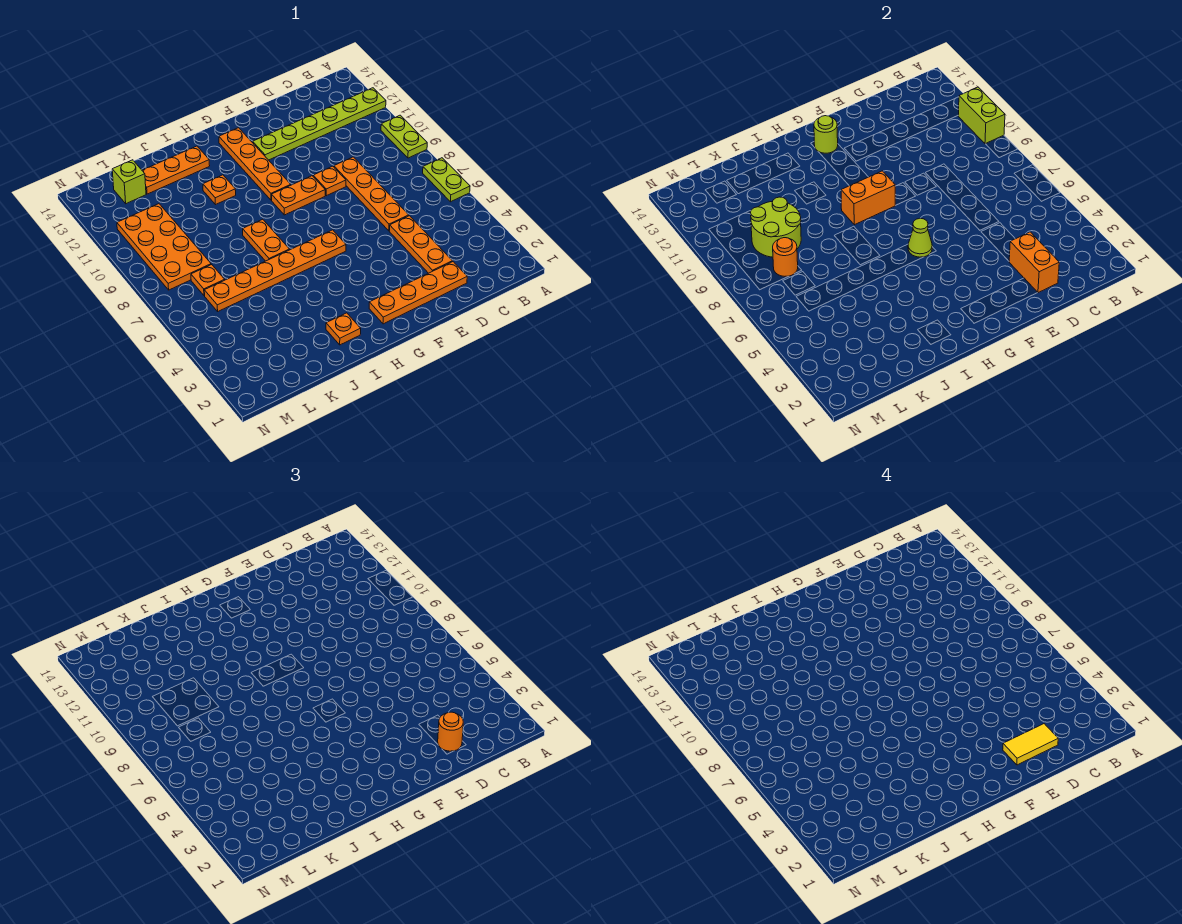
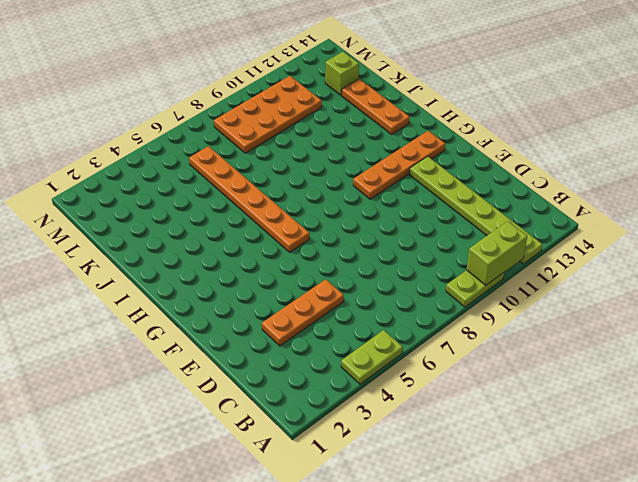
lime plate A4:A5 level 1 -> lime plate A6:A7 level 1
none -> orange plate D2:G2 level 1
none -> orange plate D6:D9 level 1
none -> orange plate E9 level 1

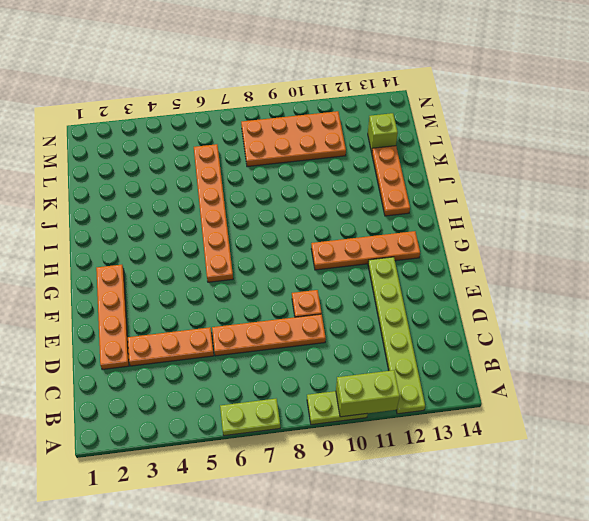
none -> orange plate F9:G9 level 1
none -> orange plate I2 level 1
none -> orange plate I7:I8 level 1

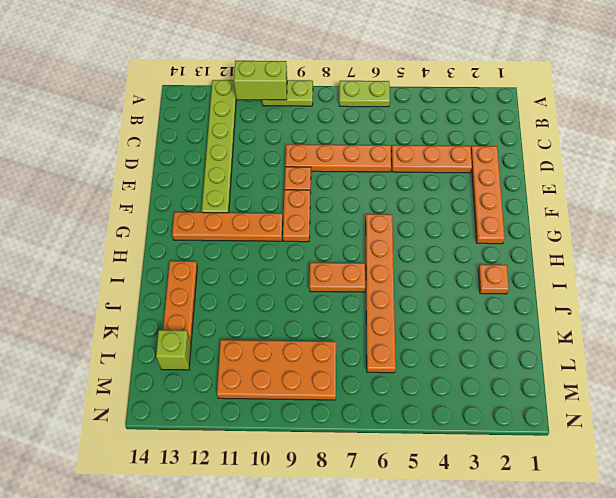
none -> orange plate I11 level 1
none -> orange plate L7 level 1
none -> orange brick D2:D3 level 2

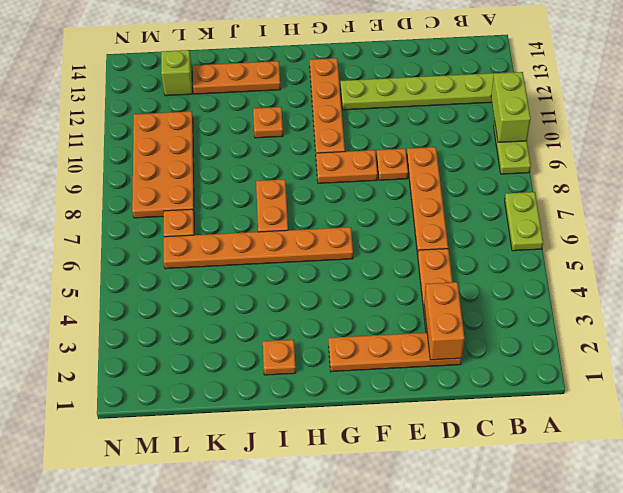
none -> lime cone G6 level 2
none -> orange brick G9:H9 level 2
none -> lime round brick G13 level 2

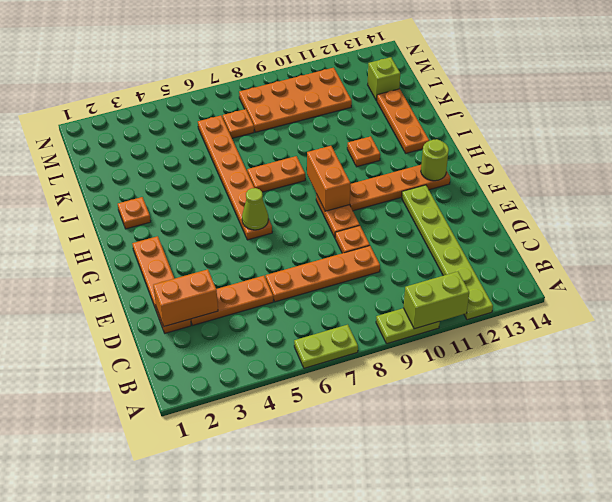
none -> lime round brick K9:L10 level 2
none -> orange round brick L8 level 2
none -> orange round brick D2 level 3

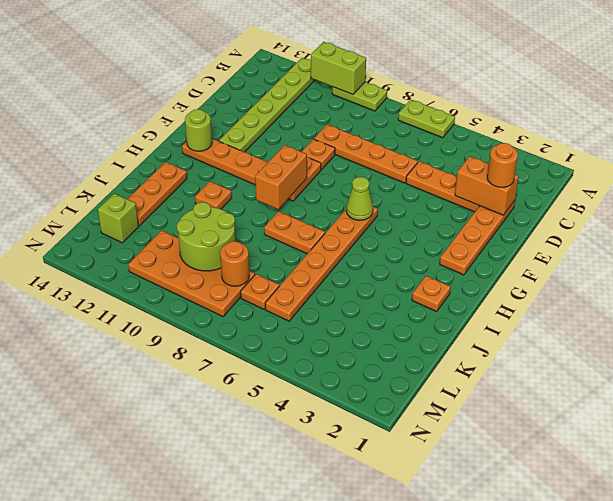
none -> yellow tile D2:E2 level 4

